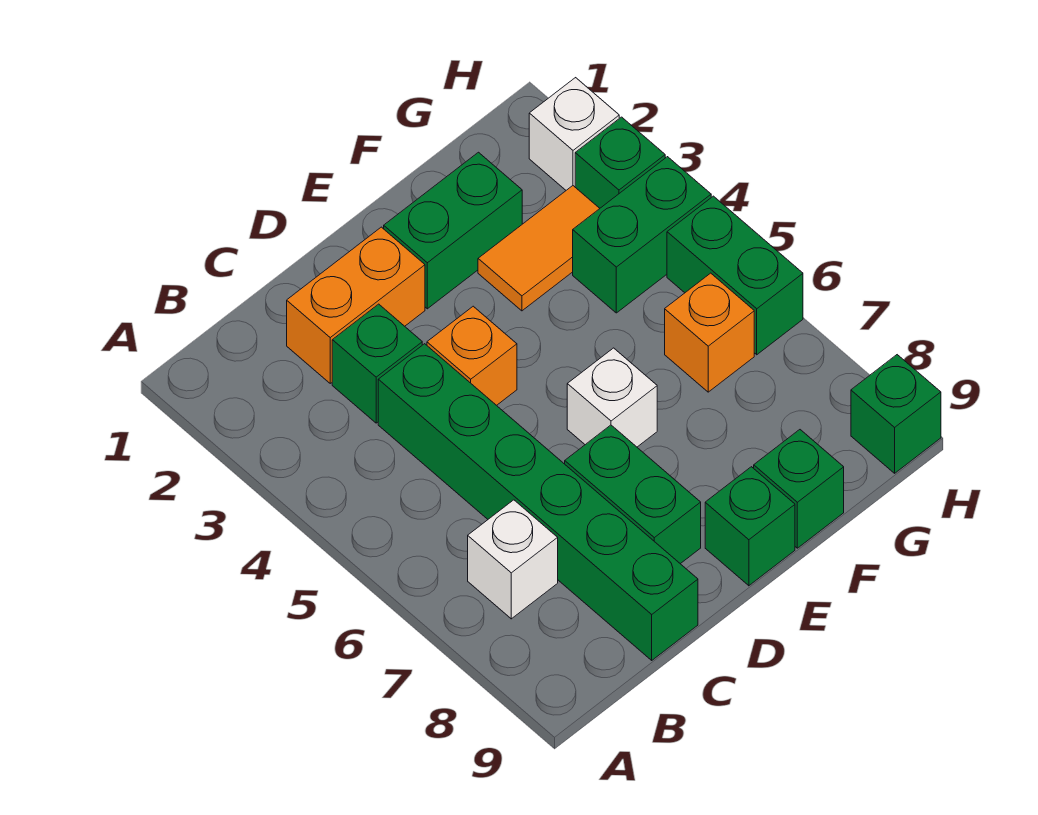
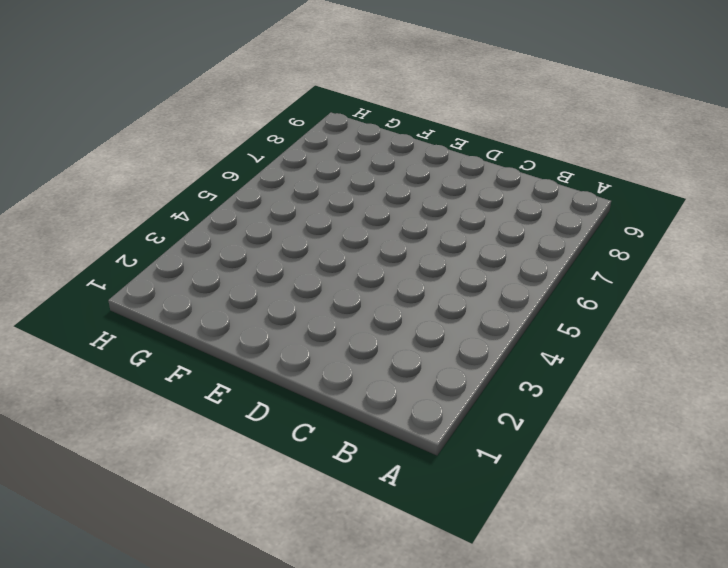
none -> white brick B7 level 1
none -> orange brick C2:D2 level 1
none -> green brick C3 level 1

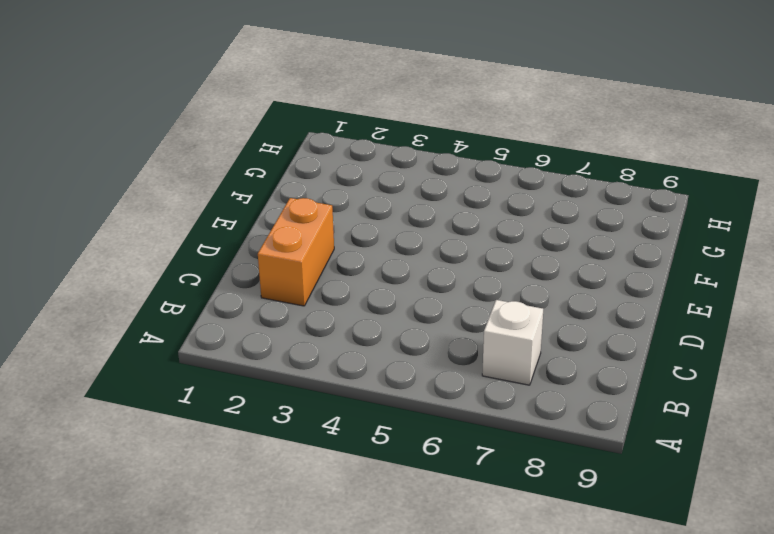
none -> green brick C3 level 1
none -> green brick C4:C9 level 1
none -> orange brick D4 level 1

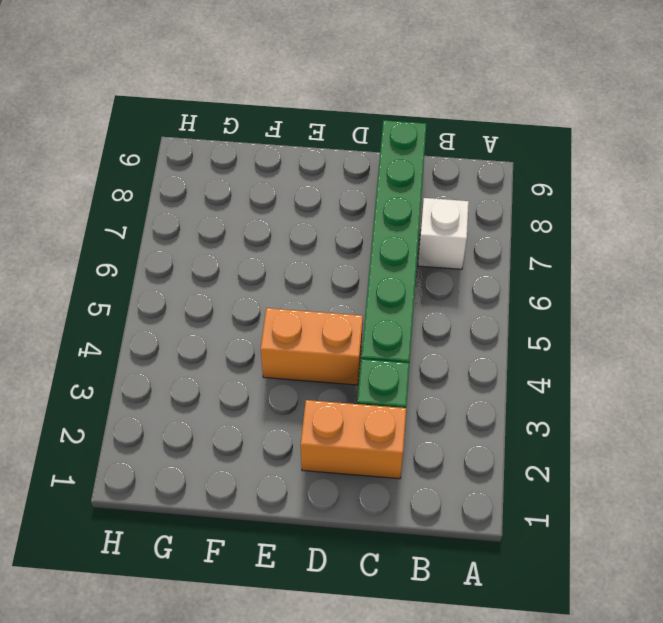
orange brick D4:E4 level 1 -> orange brick D4 level 1
none -> green brick D7:D8 level 1
none -> green brick E2:F2 level 1
none -> white brick E6 level 1

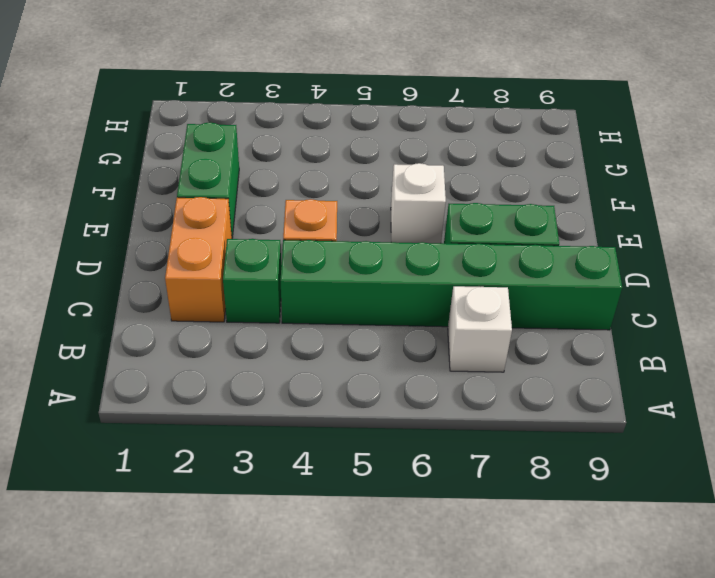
none -> green brick E9 level 1
none -> orange tile F3:G3 level 1
none -> green brick F9 level 1

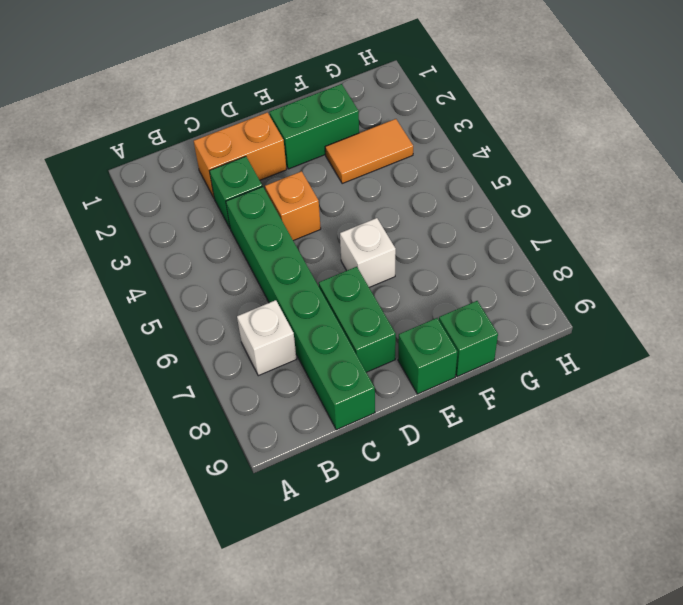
none -> green brick G4:H4 level 1
none -> orange brick G6 level 1
none -> white brick H2 level 1

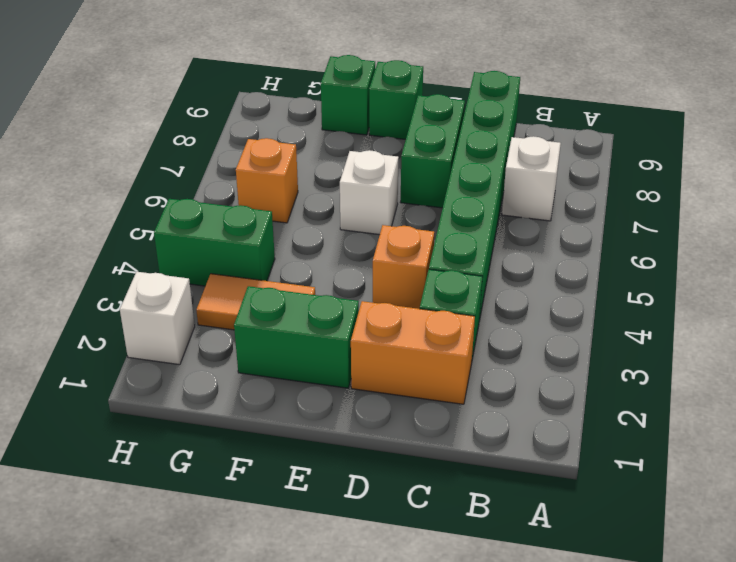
none -> green brick H3 level 1
none -> green brick H5:H6 level 1
none -> green brick H9 level 1

